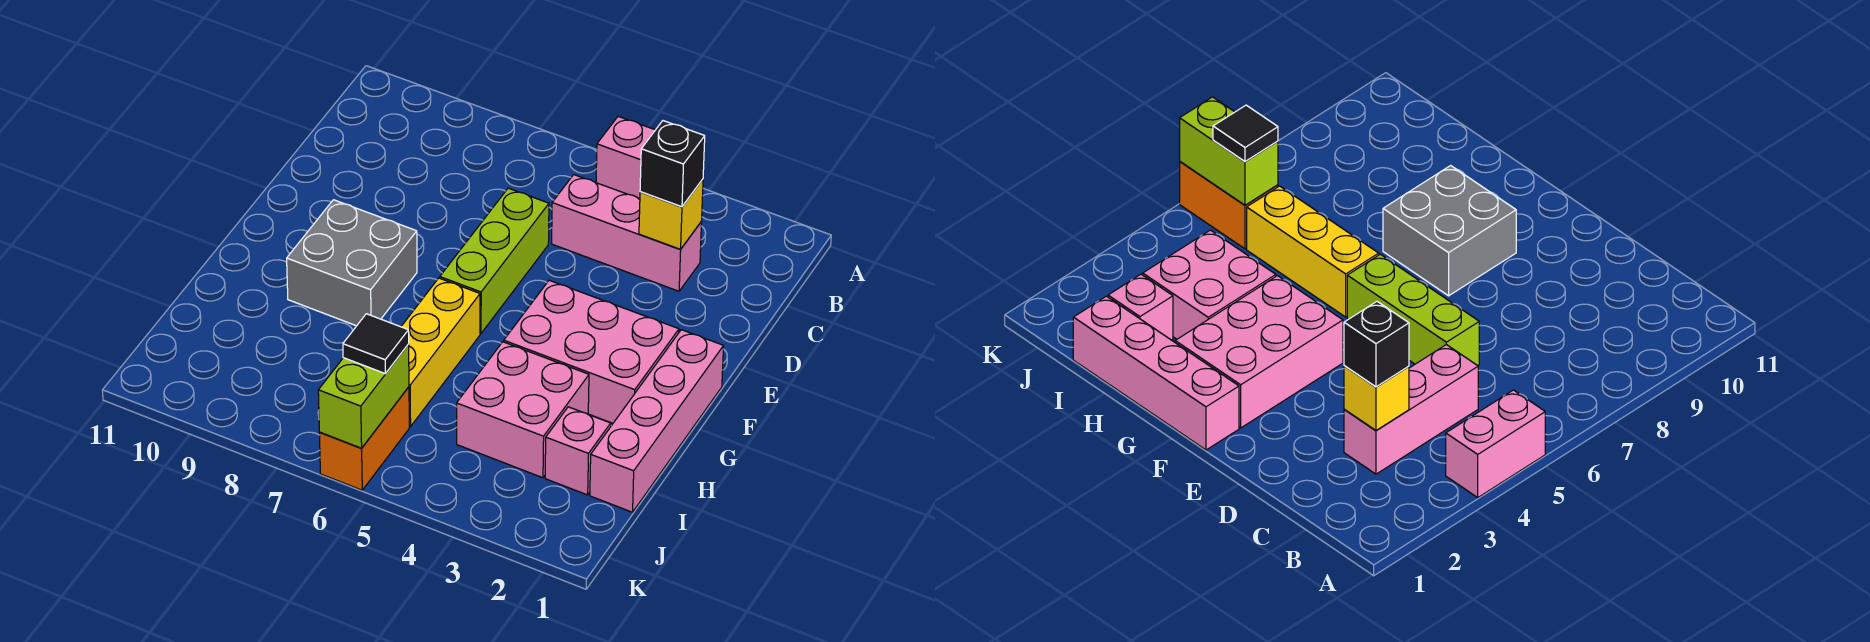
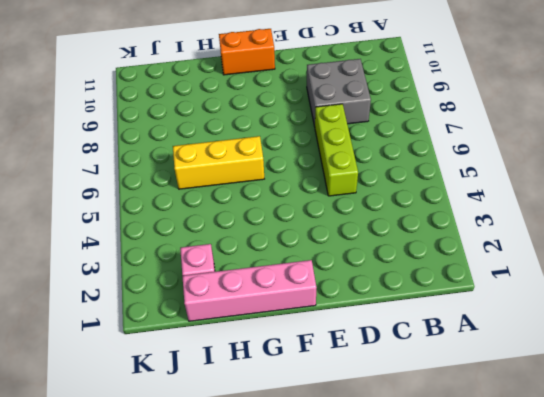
grey brick C8:D9 level 1 -> grey brick F8:G9 level 1
lime brick D5:D7 level 1 -> lime brick D6:F6 level 1
orange brick F11:G11 level 1 -> orange brick J6:K6 level 1
none -> pink brick A4:A5 level 1
none -> pink brick C3:C5 level 1
none -> pink brick F2:G4 level 1

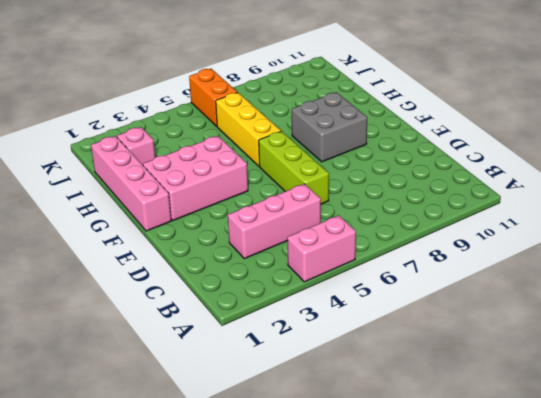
none -> pink brick H3:I4 level 1
none -> yellow brick C3 level 2
none -> lime brick J6:K6 level 2

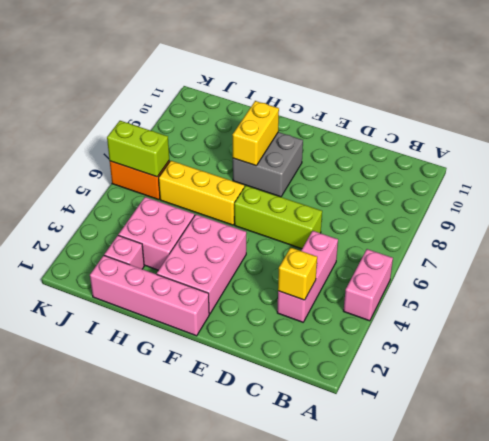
yellow brick G8:G9 level 2 -> none
none -> black brick C3 level 3
none -> black tile J6 level 3

